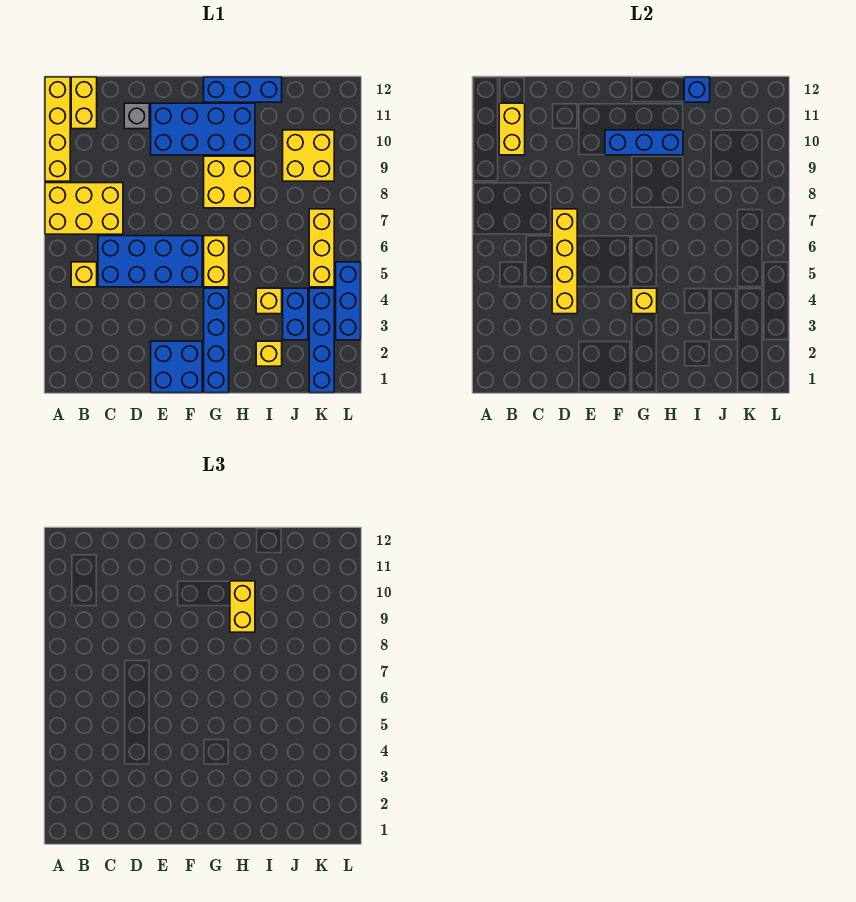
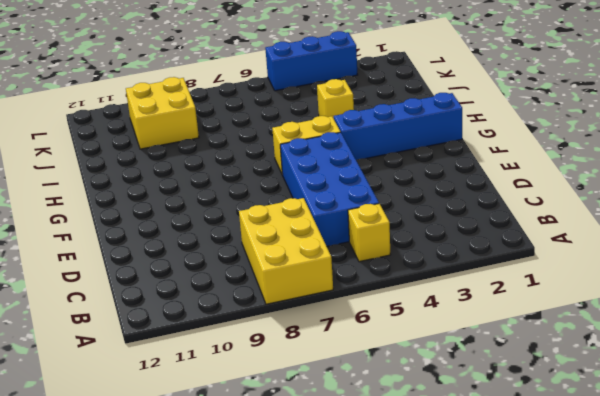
none -> yellow brick A9:A12 level 1
none -> yellow brick B11:B12 level 1
none -> grey brick D11 level 1

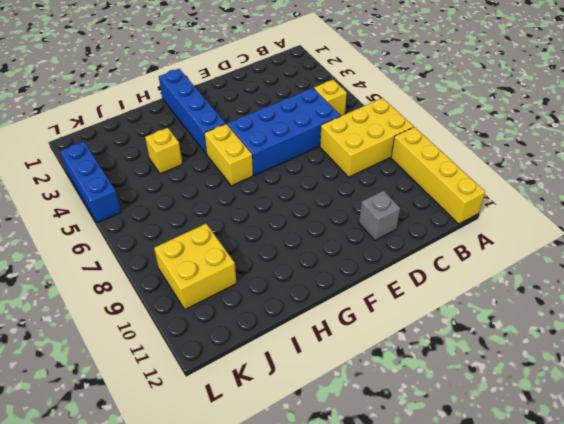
none -> yellow brick B11:B12 level 1
none -> blue brick E1:F2 level 1
none -> blue brick E10:H11 level 1

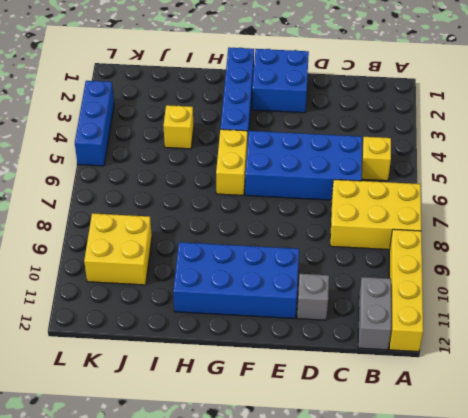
grey brick B11:B12 level 1 -> yellow brick B11:B12 level 1
none -> yellow brick G8:H9 level 1
none -> blue brick G12:I12 level 1
none -> yellow brick I2 level 1

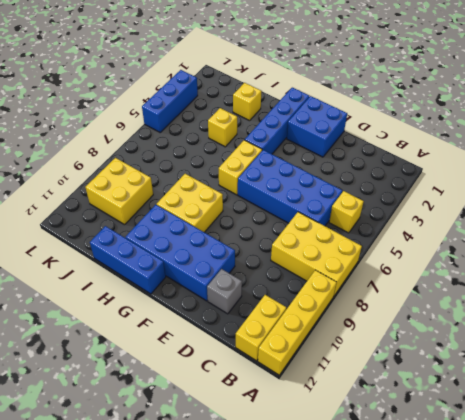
none -> blue brick J3:J4 level 1
none -> blue brick K1:K4 level 1
none -> yellow brick K5:K7 level 1

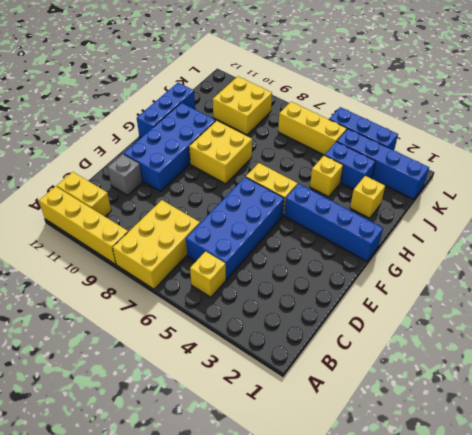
none -> blue brick E1:F2 level 1
none -> yellow brick B10:B11 level 2
none -> yellow brick D4:D7 level 2

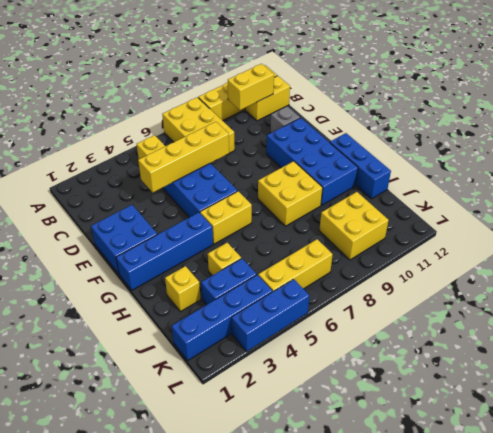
none -> blue brick F10:H10 level 2
none -> yellow brick G4 level 2
none -> blue brick I12 level 2

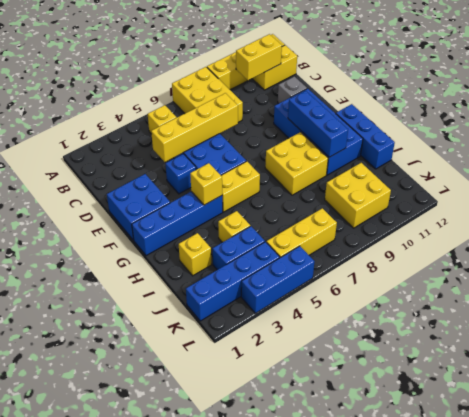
blue brick E4 level 1 -> blue brick I12 level 2
none -> yellow brick H9:H10 level 3

